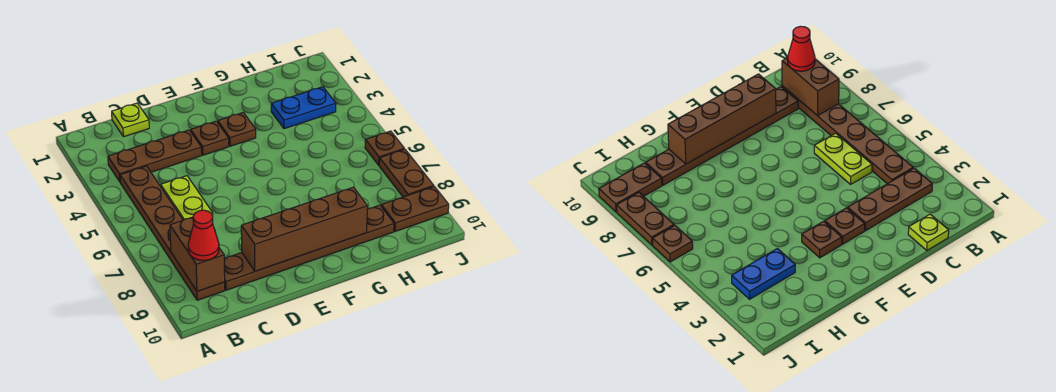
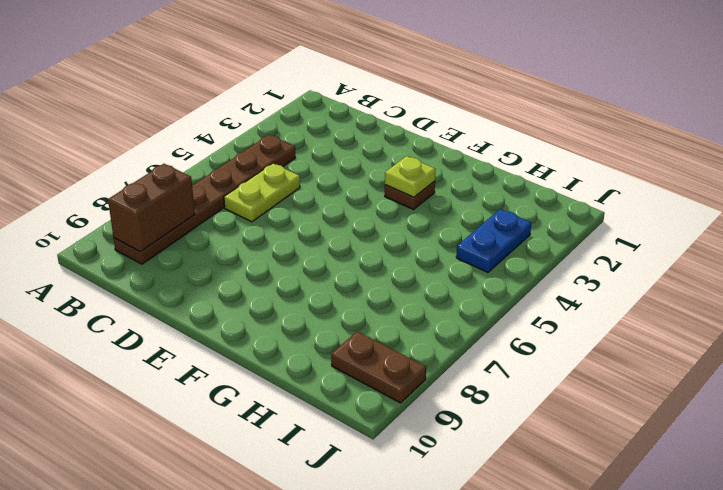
lime plate F3 level 2 -> lime plate C1 level 1
blue plate I3:I4 level 1 -> blue plate H3:I3 level 1
none -> brown plate B3:D3 level 1
none -> brown plate C9:H9 level 1
none -> brown plate E3 level 1

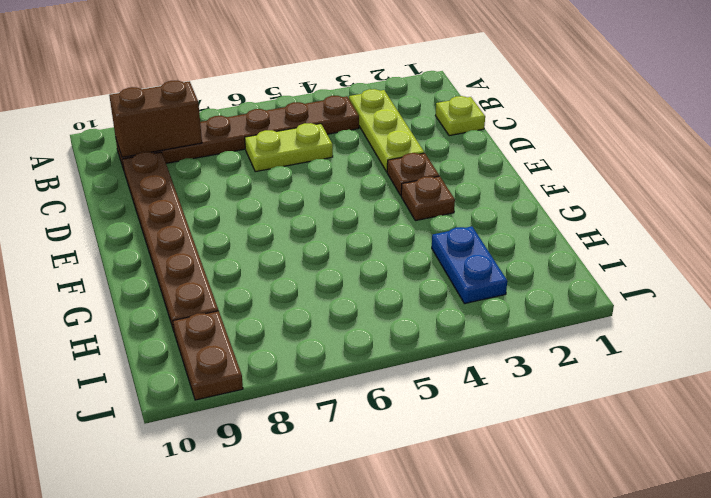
lime plate B3:D3 level 1 -> brown plate B3:D3 level 1
none -> brown plate J6 level 1
none -> brown plate J7:J8 level 1
none -> brown brick D9:G9 level 2

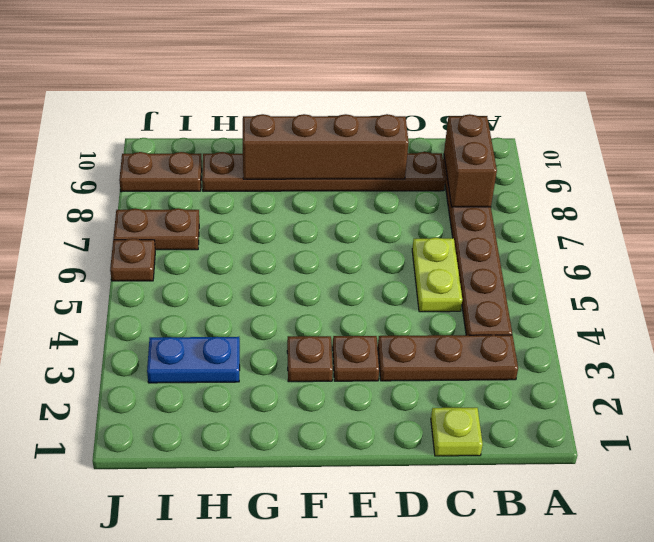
brown plate I7:J7 level 1 -> brown plate J7:J8 level 1
none -> red cone B9 level 3

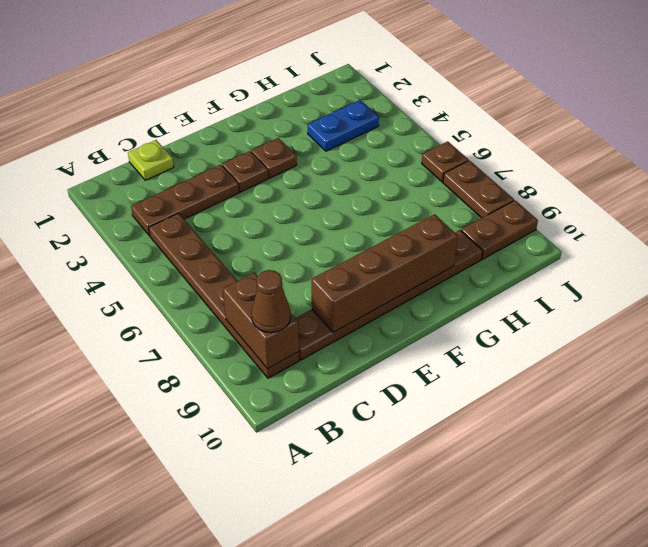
brown cone B9 level 3 -> red cone B9 level 3
none -> lime plate C5:C6 level 1

